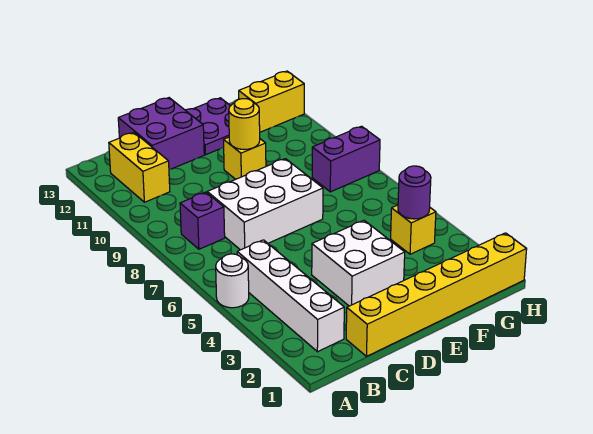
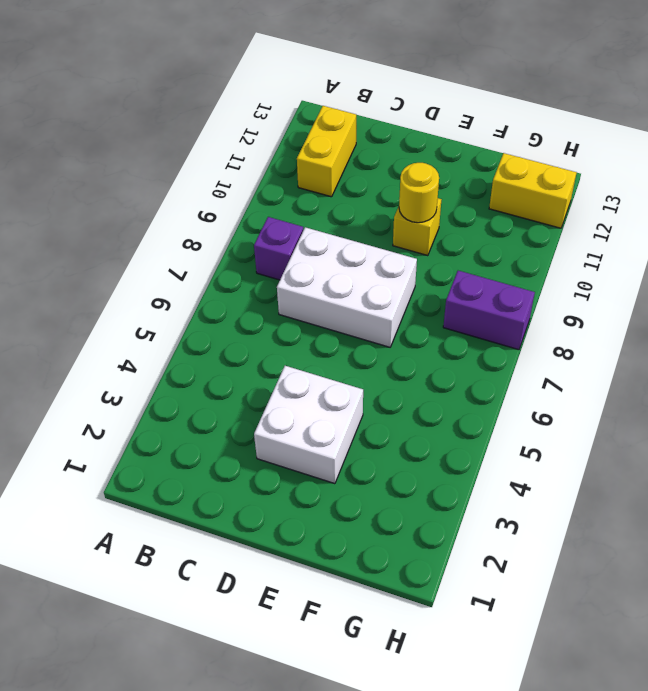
none -> white round brick A5 level 1
none -> white brick B2:B5 level 1
none -> yellow brick C1:H1 level 1

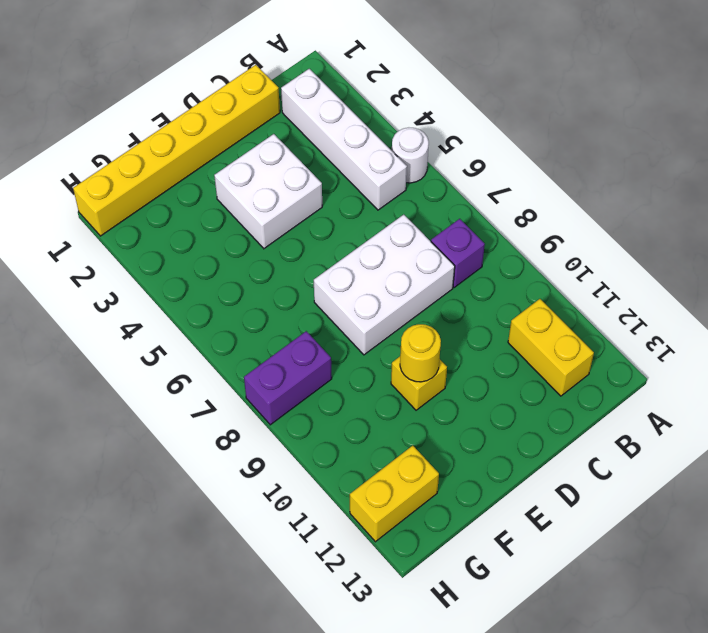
none -> purple brick C12:D13 level 1
none -> purple plate E12:F13 level 1
none -> yellow brick G4 level 1

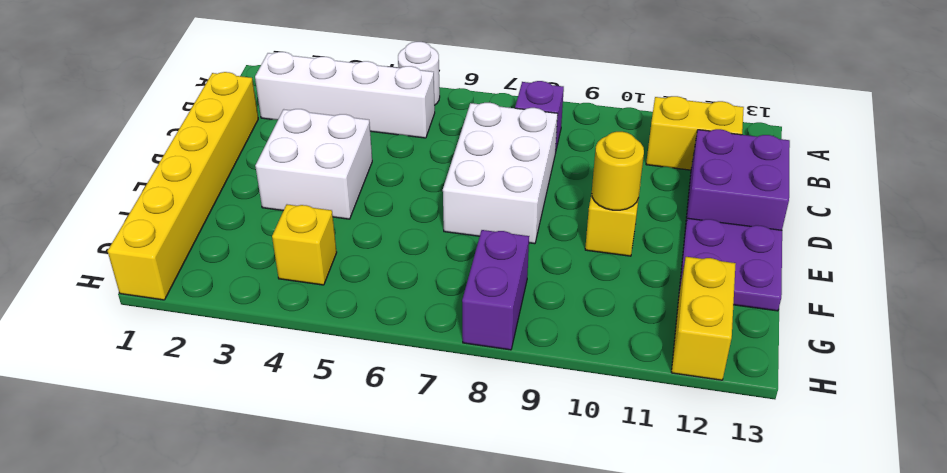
none -> purple round brick G4 level 2

